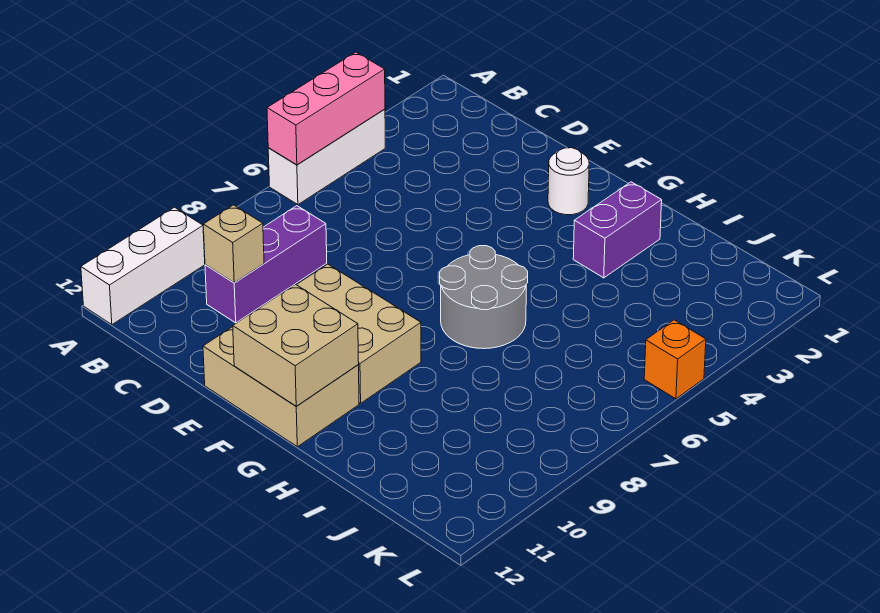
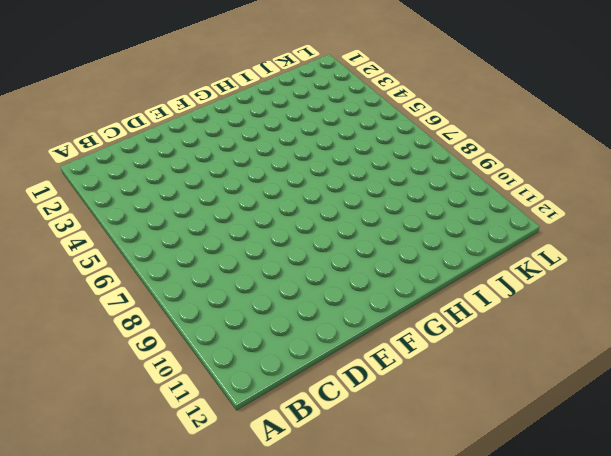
none -> white brick A4:A6 level 1
none -> white brick A10:A12 level 1
none -> purple brick C8:C10 level 1

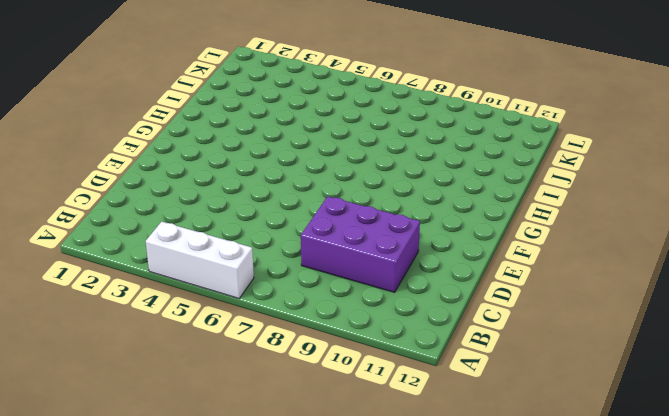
purple brick C8:D10 level 1 -> purple brick C8:C10 level 1
none -> white brick A10:A12 level 1
none -> tan brick E9:G10 level 1
none -> tan brick E11:G12 level 1

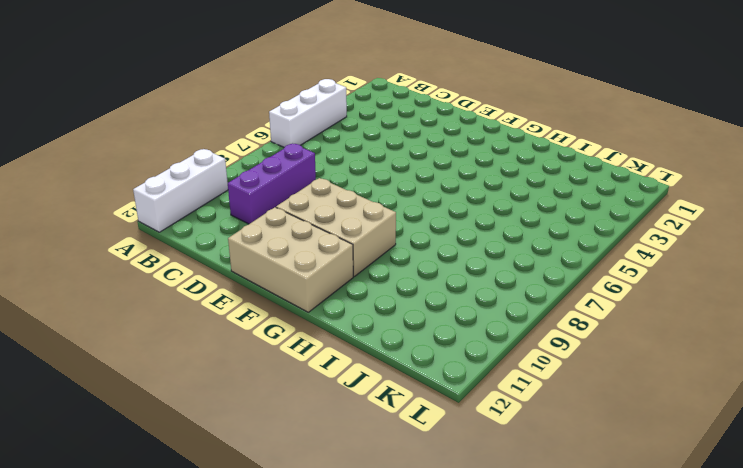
none -> white round brick F2 level 1
none -> grey round brick G6:H7 level 1
none -> purple brick H2:H3 level 1

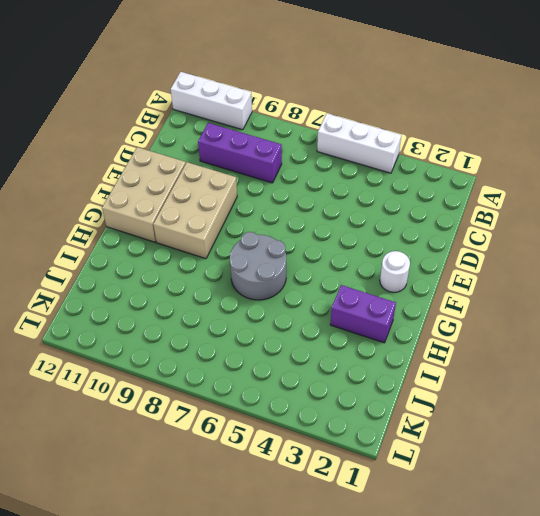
none -> orange brick L5 level 1
none -> pink brick A4:A6 level 2
none -> tan brick C10 level 2

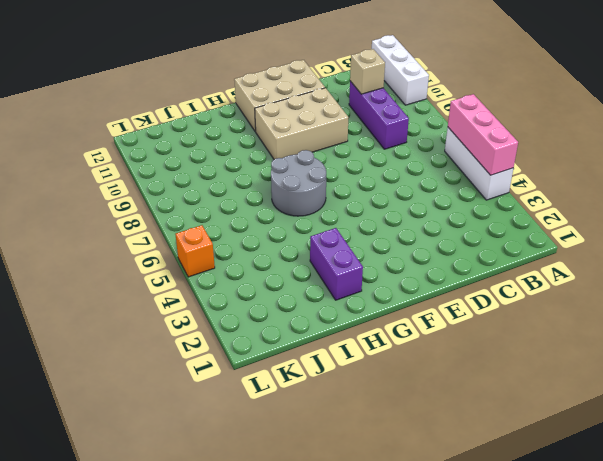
none -> white round brick F2 level 1
none -> tan brick F11:G12 level 2

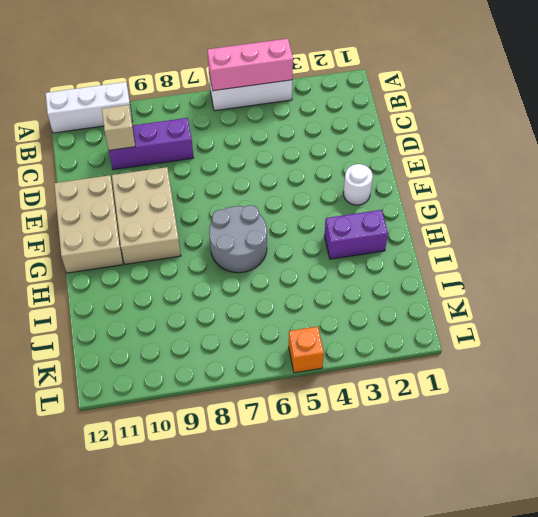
none -> tan brick F11:G12 level 2

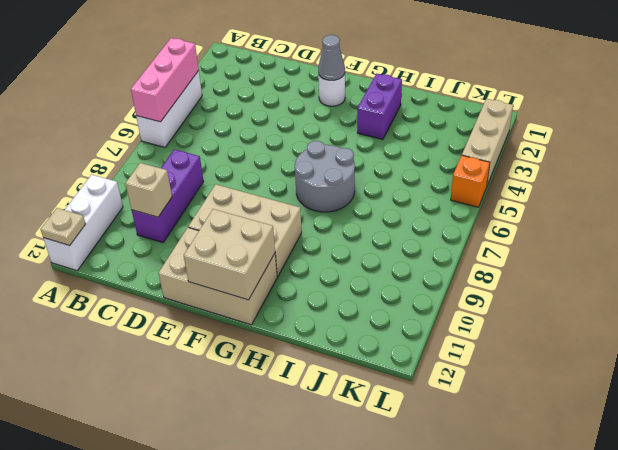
tan plate A12 level 2 -> none
grey cone F2 level 2 -> none
tan brick L2:L4 level 1 -> none

